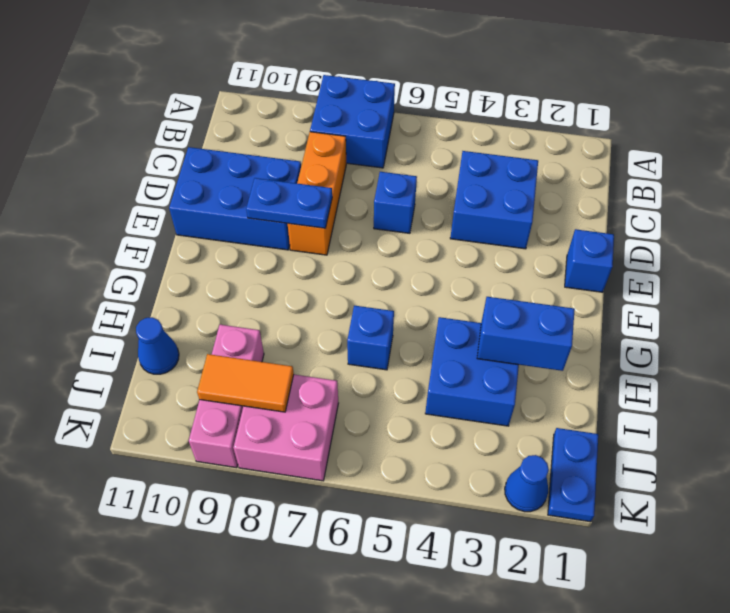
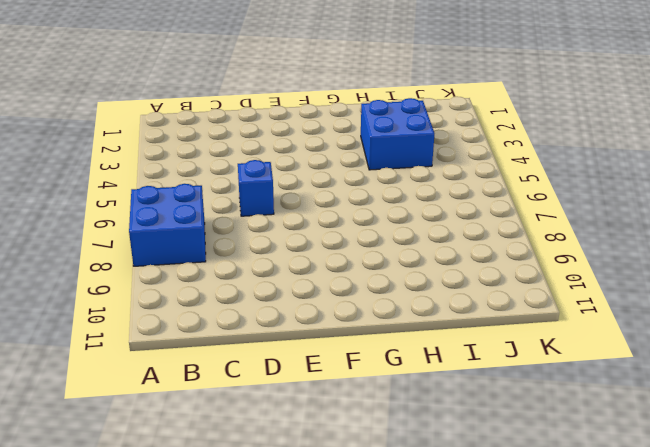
none -> blue brick C3:D4 level 1
none -> orange brick C8:E8 level 1
none -> blue brick D9:E11 level 1

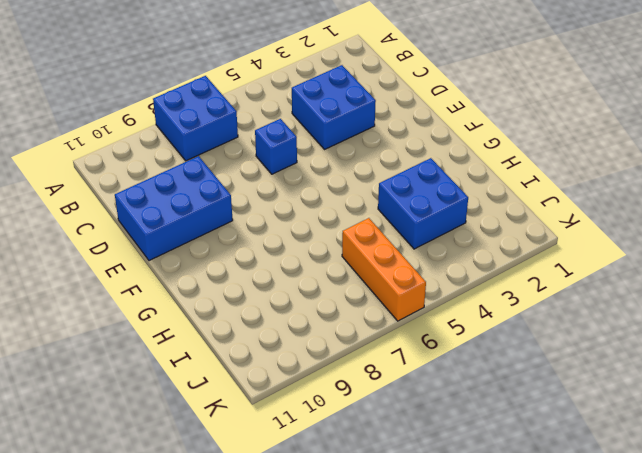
orange brick I6:K6 level 1 -> orange brick C8:E8 level 1
none -> blue brick E1 level 1
none -> blue brick H6 level 1
none -> pink brick I9:K9 level 1

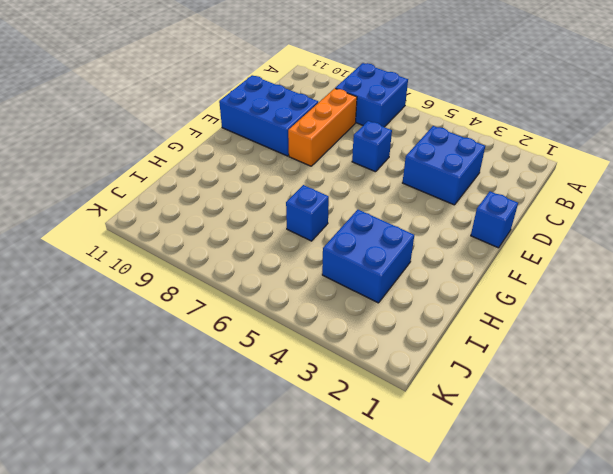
none -> pink brick I9:K9 level 1
none -> blue cone I11 level 1
none -> blue plate J1:K1 level 1

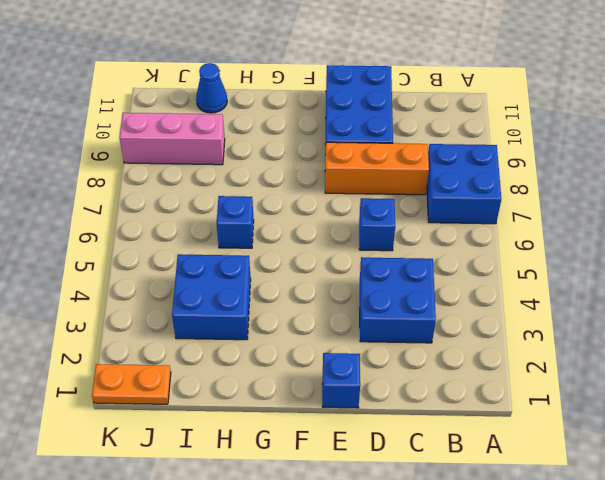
orange plate J1:K1 level 1 -> blue plate J1:K1 level 1
none -> pink brick J7:K8 level 1
none -> blue cone K2 level 1
none -> blue plate E8:E9 level 2

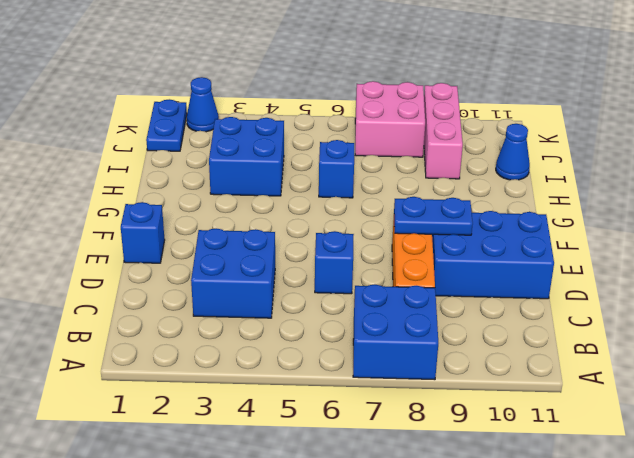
none -> blue brick H2:H3 level 2
none -> orange tile J8:J9 level 2

